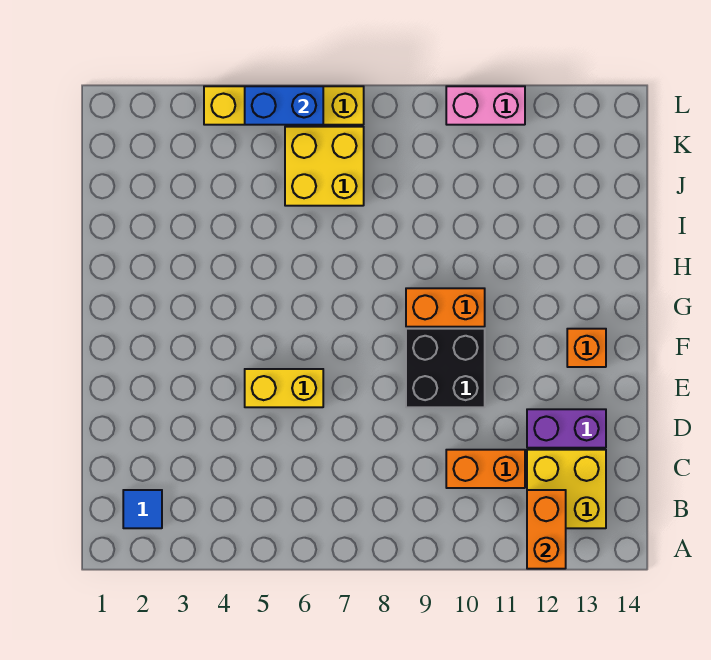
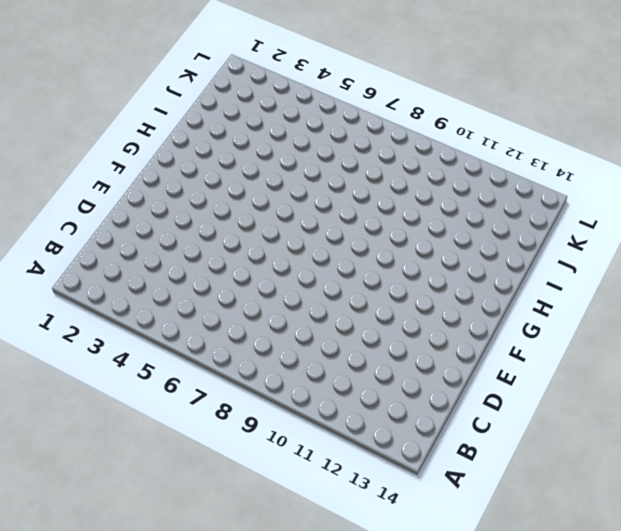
none -> blue tile B2 level 1
none -> yellow brick B12:C13 level 1
none -> orange brick C10:C11 level 1

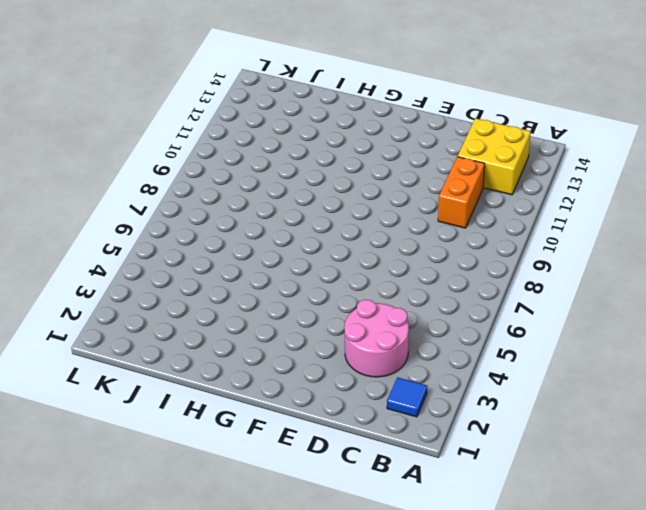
pink round brick C3:D4 level 1 -> none
none -> purple brick D12:D13 level 1
none -> yellow brick E5:E6 level 1
none -> black brick E9:F10 level 1

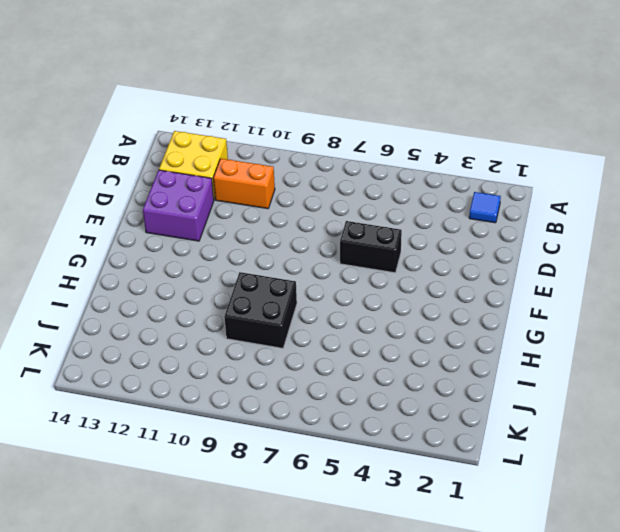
purple brick D12:E13 level 1 -> purple brick D12:D13 level 1
black brick E5:E6 level 1 -> yellow brick E5:E6 level 1
black brick H8:I9 level 1 -> black brick E9:F10 level 1
none -> orange brick F13 level 1
none -> orange brick G9:G10 level 1
none -> yellow brick J6:K7 level 1

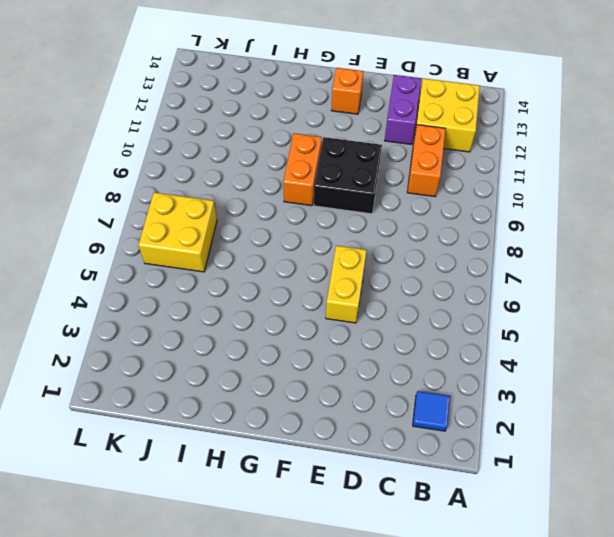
none -> yellow brick L4:L7 level 1
none -> pink brick L10:L11 level 1
none -> orange brick A12:B12 level 2

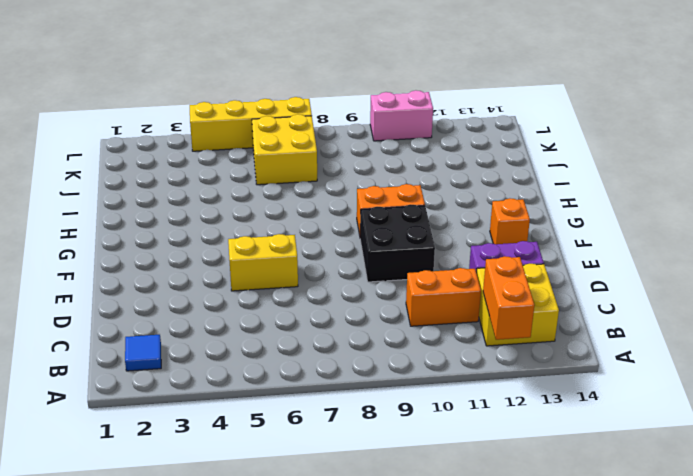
none -> blue brick L5:L6 level 2

